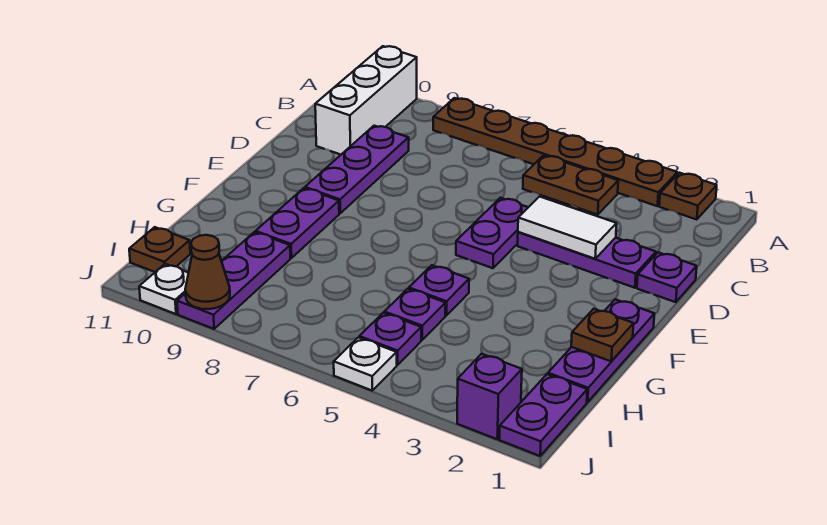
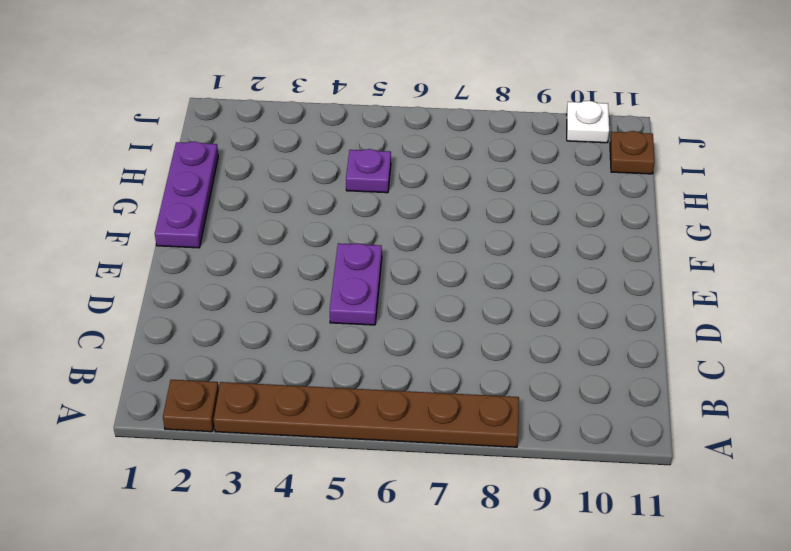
none -> white brick A10:C10 level 1
none -> brown plate B4:B5 level 1
none -> purple plate C9:E9 level 1

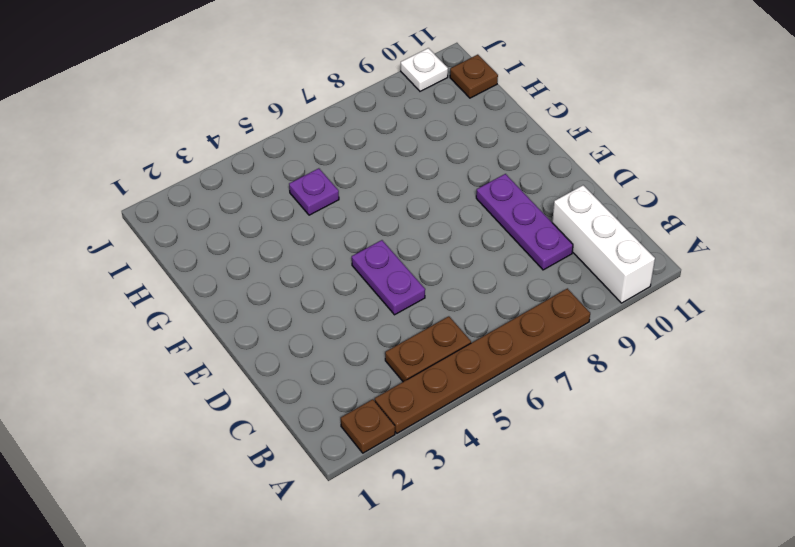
none -> purple plate D1 level 1
none -> purple plate D2:D4 level 1
none -> purple plate F1:H1 level 1

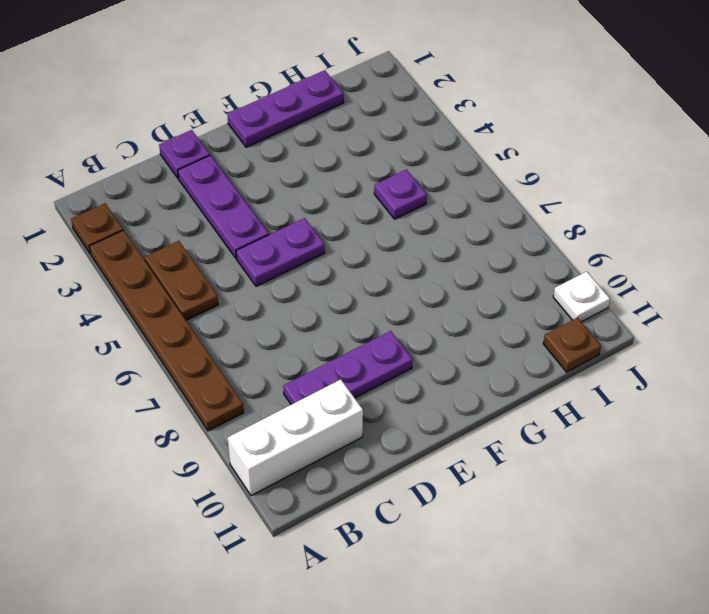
none -> purple plate F9:G9 level 1
none -> purple plate G5 level 1
none -> purple plate H9:J9 level 1

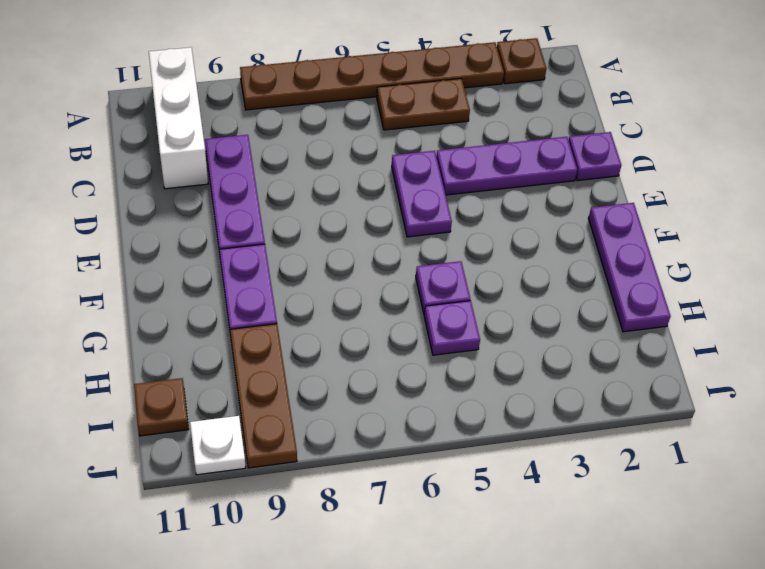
brown plate H9:J9 level 1 -> purple plate H9:J9 level 1
none -> purple plate I1:J1 level 1
none -> purple plate I5 level 1
none -> purple brick J2 level 1

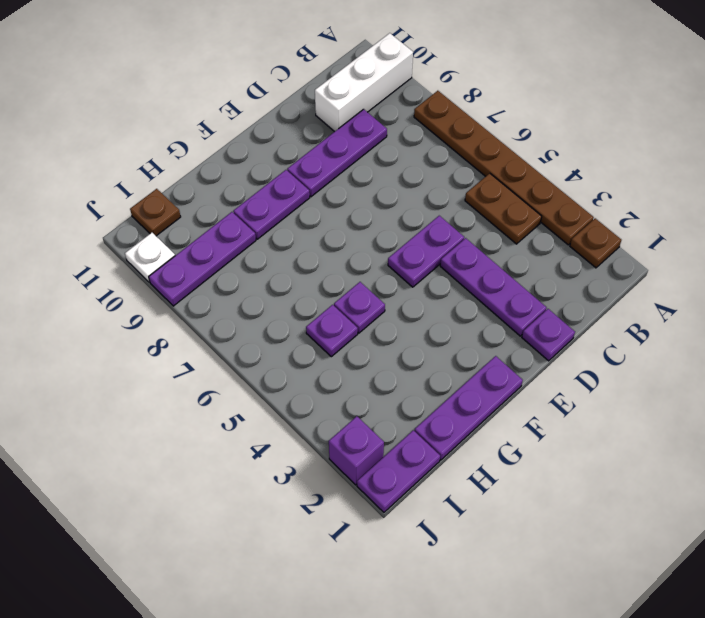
none -> purple plate I5 level 1
none -> white plate J5 level 1
none -> white tile D3:D4 level 2

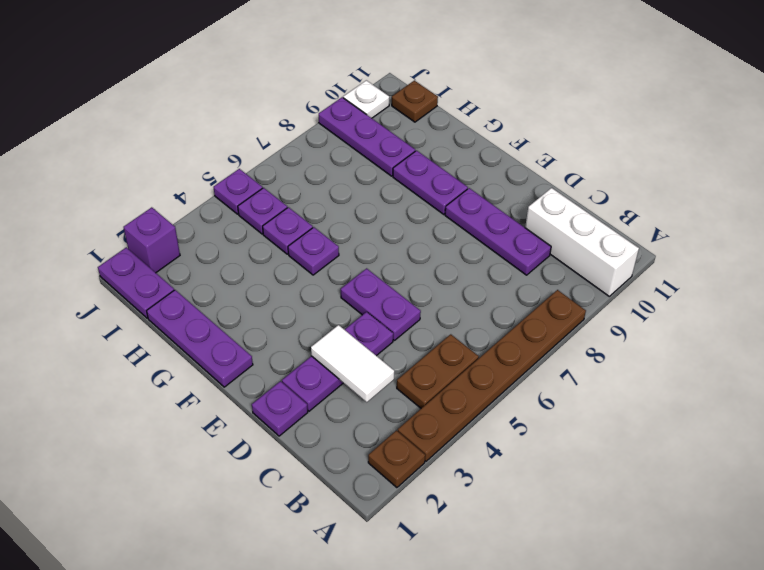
white tile C3:D3 level 2 -> white tile D3:D4 level 2
purple plate J5 level 1 -> white plate J5 level 1
none -> brown plate G1 level 2
none -> brown cone J9 level 2

